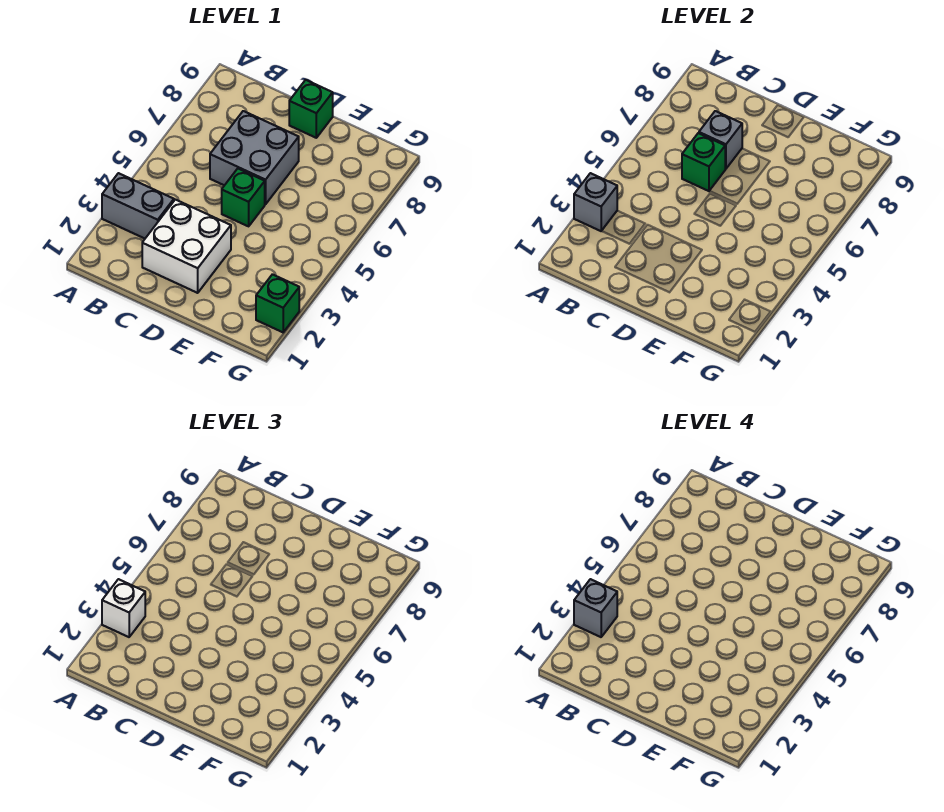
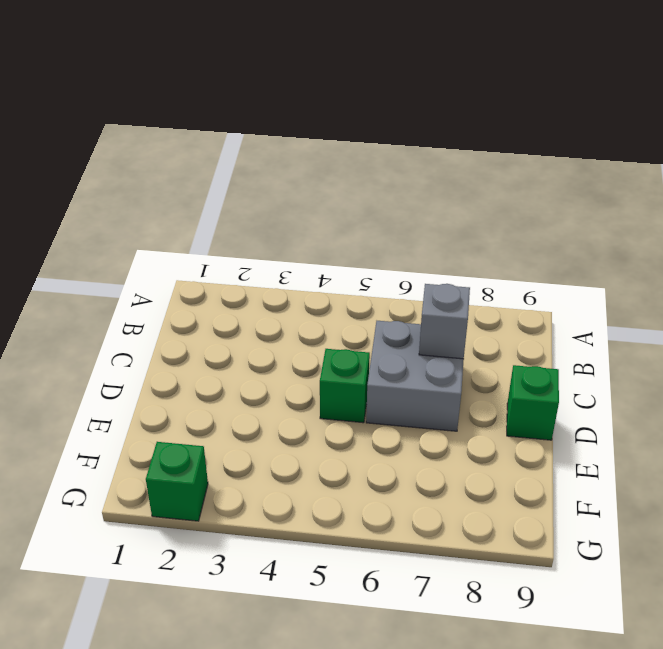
none -> grey brick A3:B3 level 1
none -> white brick C2:D3 level 1

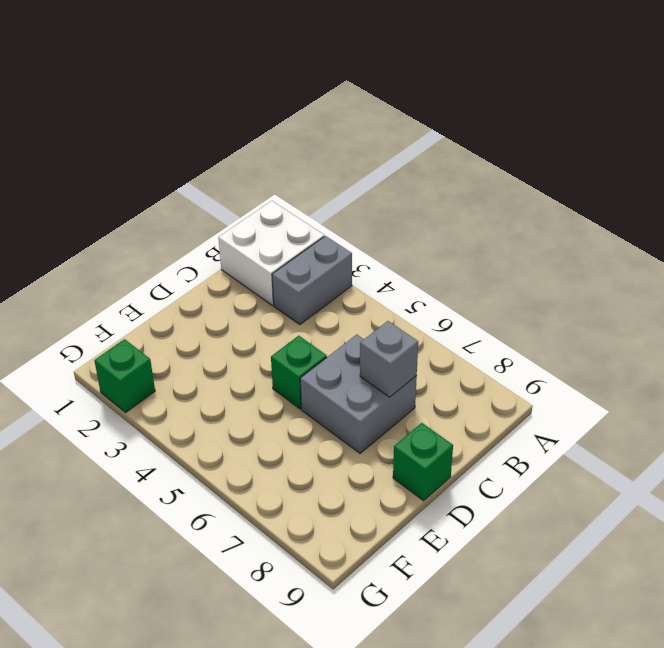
white brick A1:B2 level 1 -> white brick C2:D3 level 1
none -> grey brick A3 level 2
none -> green brick C6 level 2

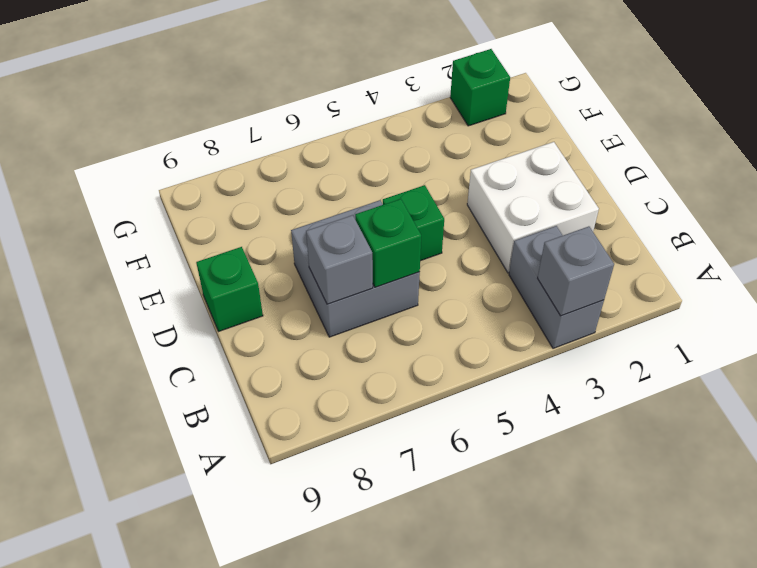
none -> white brick A3 level 3
none -> grey brick A3 level 4

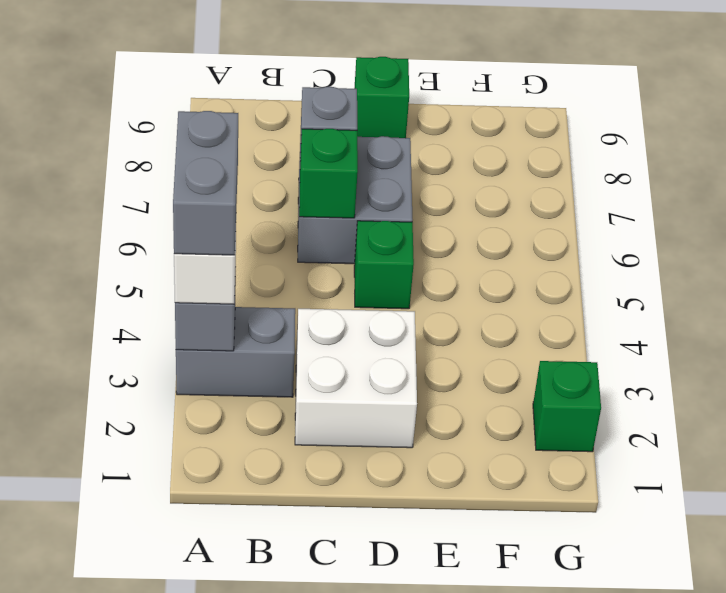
grey brick A3:A4 level 4 -> grey brick A3 level 4

